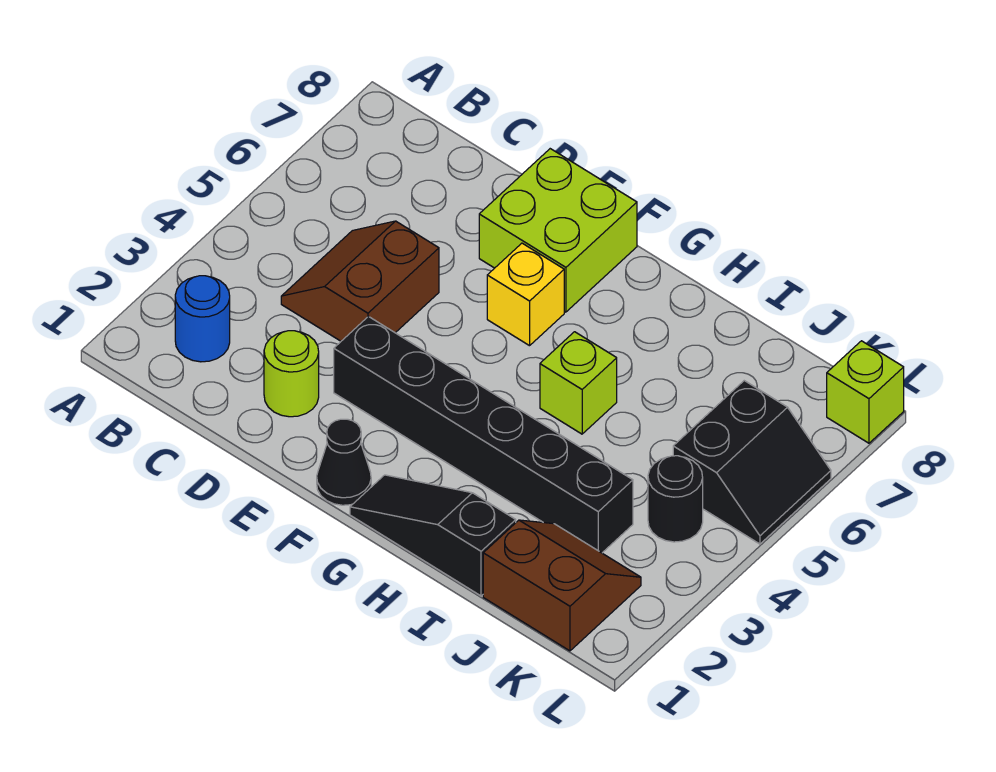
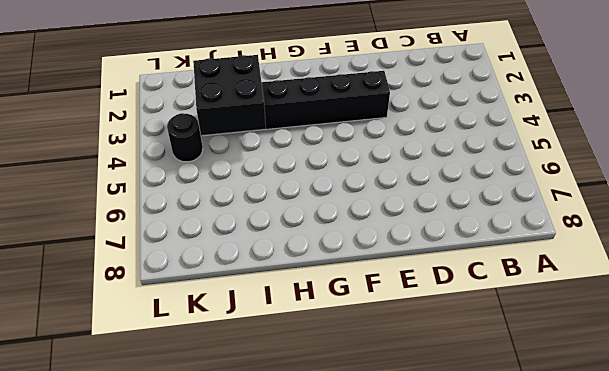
black brick I3:J4 level 2 -> none
none -> blue round brick B2 level 1
none -> brown slope C4:D5 level 1 top D
none -> lime round brick D2 level 1

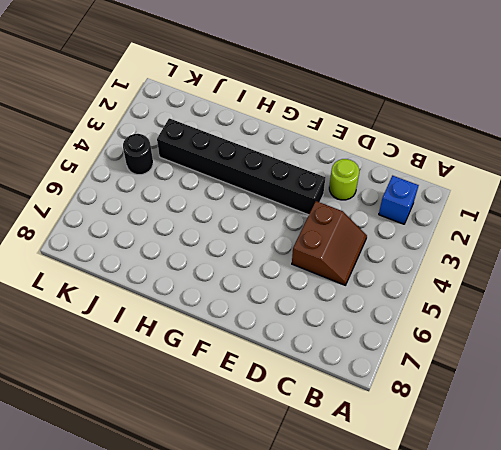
blue brick B2 level 1 -> blue round brick B2 level 1
none -> lime brick E7:F8 level 1
none -> black cone F1 level 1
none -> yellow brick F6 level 1

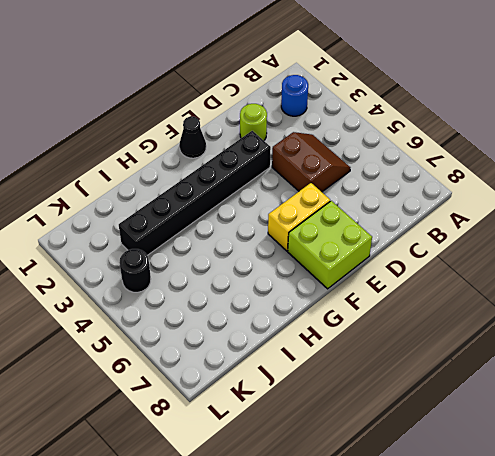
yellow brick E6:F6 level 1 -> yellow brick F6 level 1
none -> black slope G1:I1 level 1 top I
none -> lime brick H5 level 1
none -> brown slope J1:K2 level 1 top 1

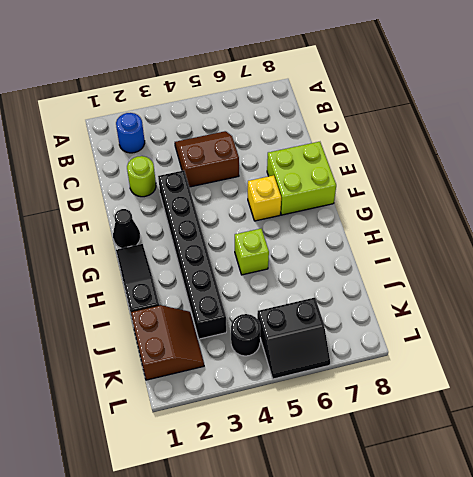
none -> lime brick L8 level 1

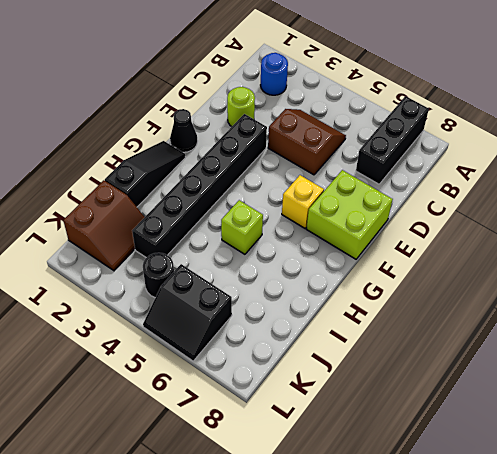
black brick A7:C7 level 1 -> none
none -> lime brick L8 level 1

